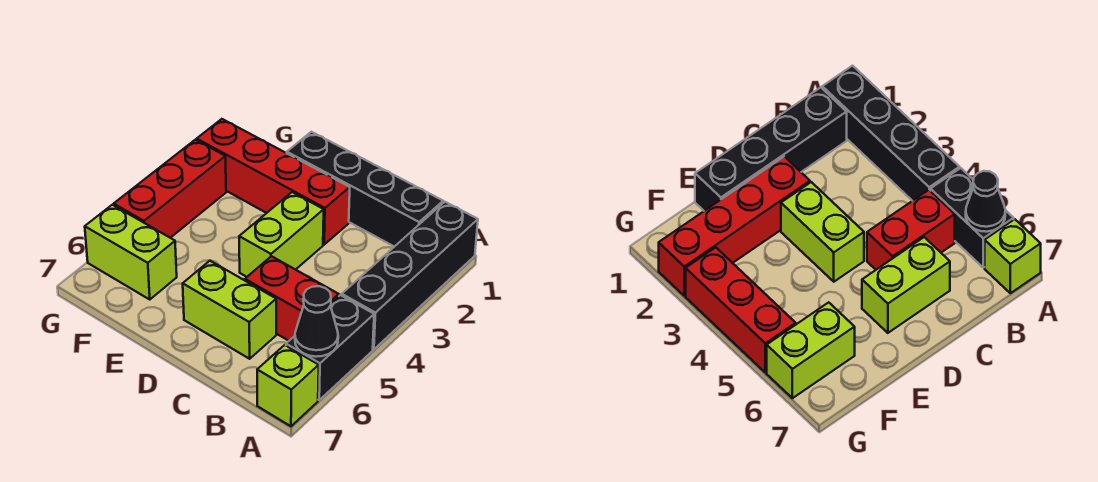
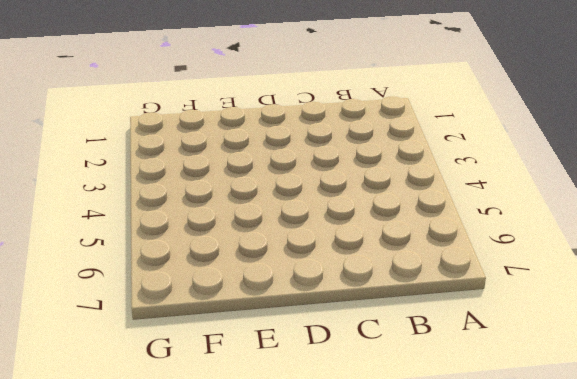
none -> black brick A1:A4 level 1
none -> black brick A5:A6 level 1

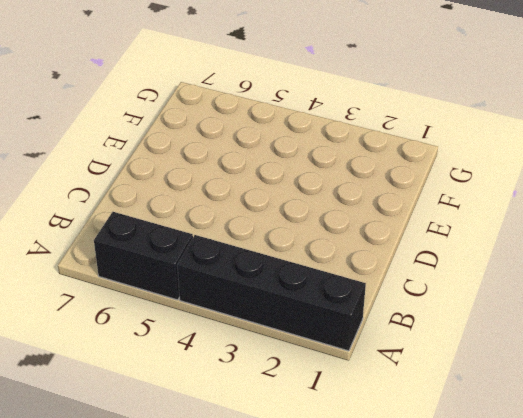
none -> lime brick A7 level 1
none -> black brick B1:E1 level 1

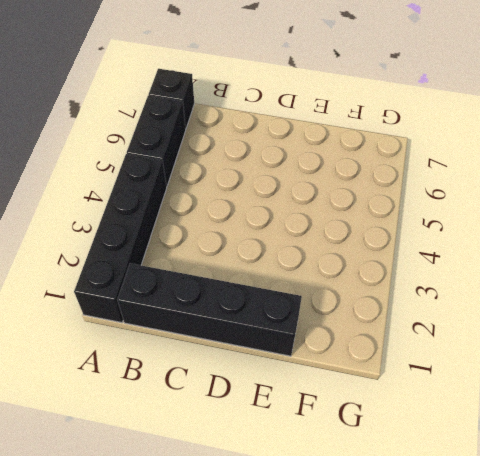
black brick A7 level 1 -> lime brick A7 level 1
none -> red brick B5:C5 level 1
none -> lime brick C6:D6 level 1

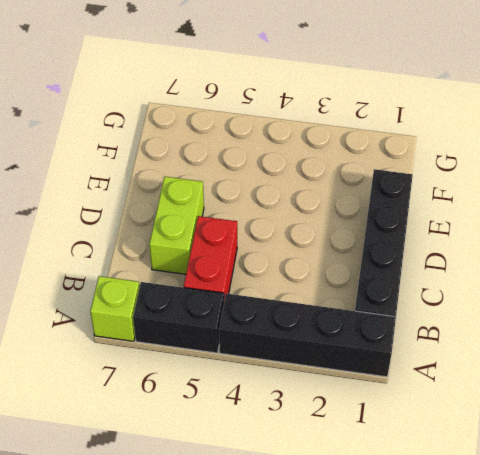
none -> red brick D2:G2 level 1
none -> lime brick D3:D4 level 1

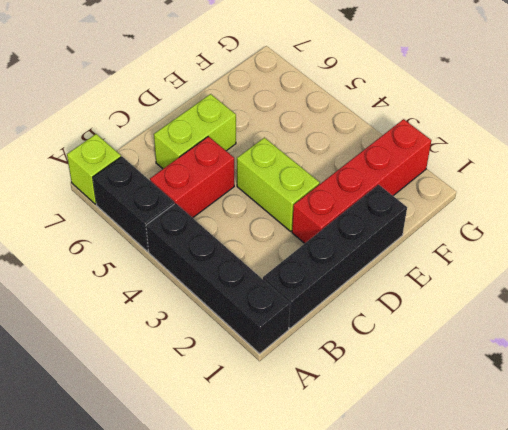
none -> lime brick F6:G6 level 1
none -> red brick G3:G5 level 1

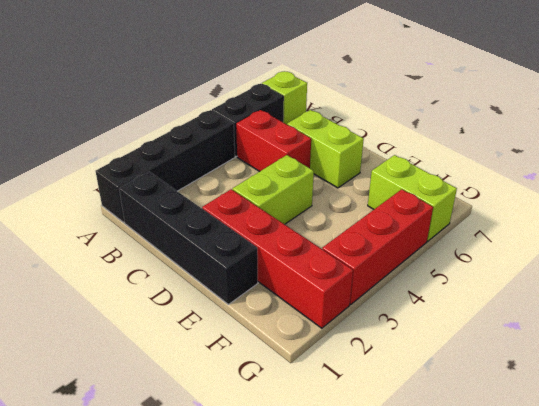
none -> black cone A6 level 2

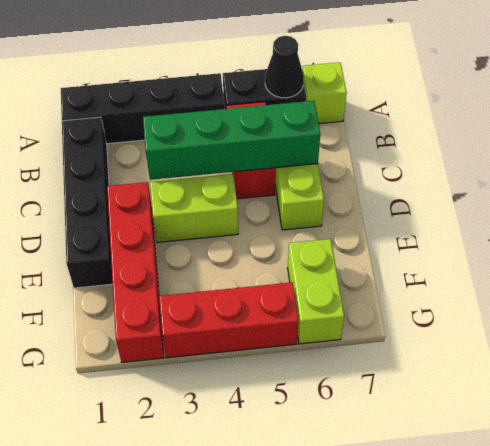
green brick C3:C6 level 2 -> none

